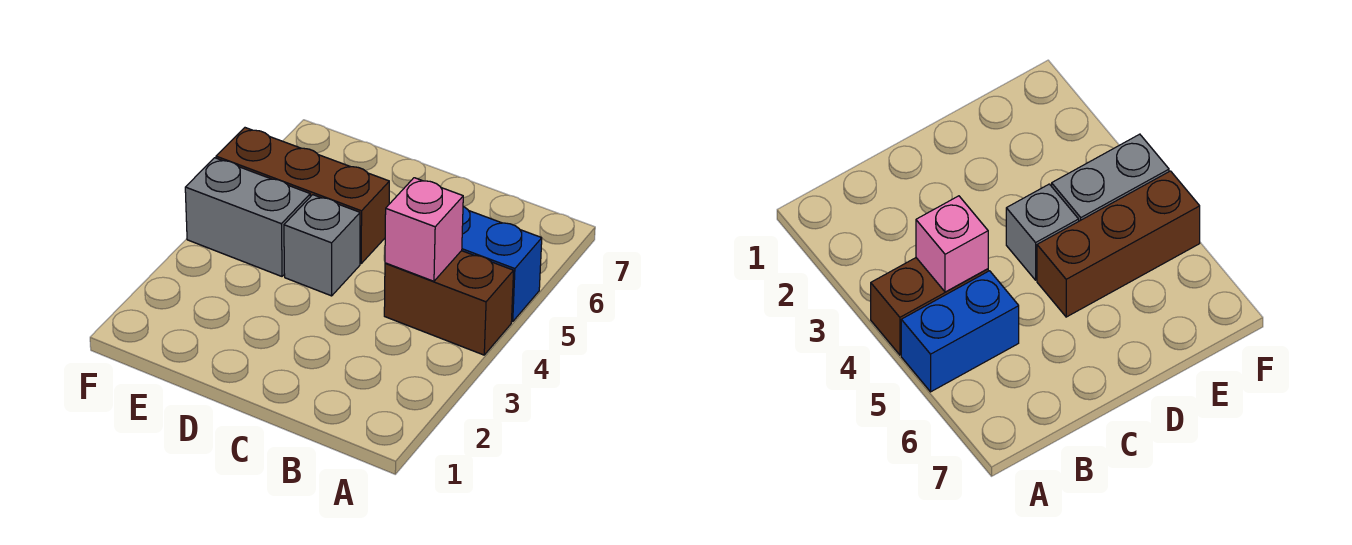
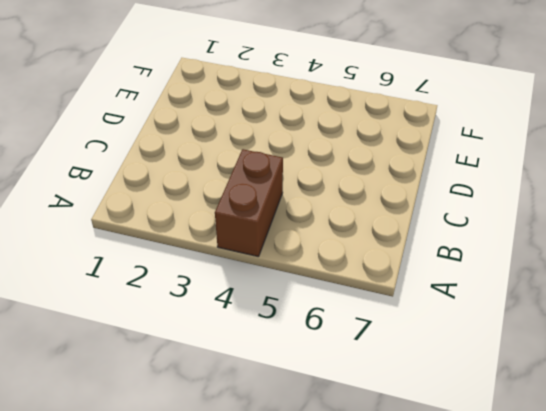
none -> blue brick A5:B5 level 1
none -> grey brick D4 level 1

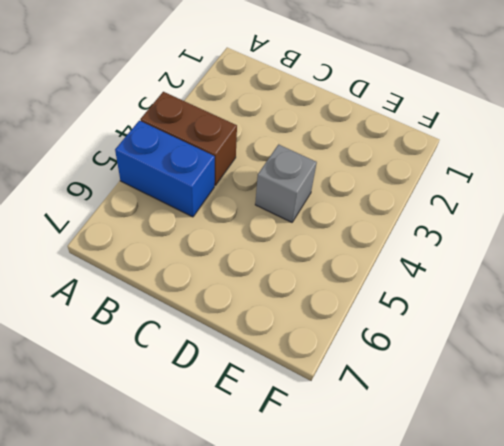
none -> brown brick D5:F5 level 1
none -> grey brick E4:F4 level 1

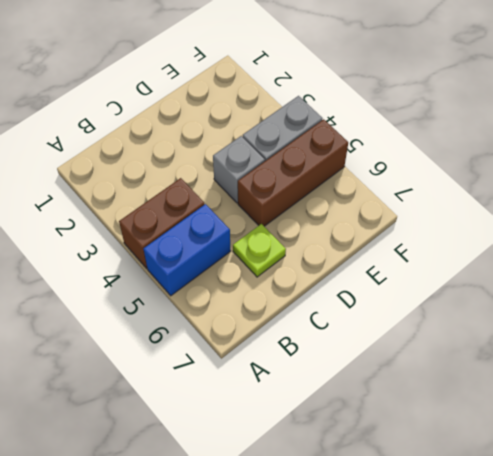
lime plate C6 level 1 -> none
none -> pink brick B4 level 2

